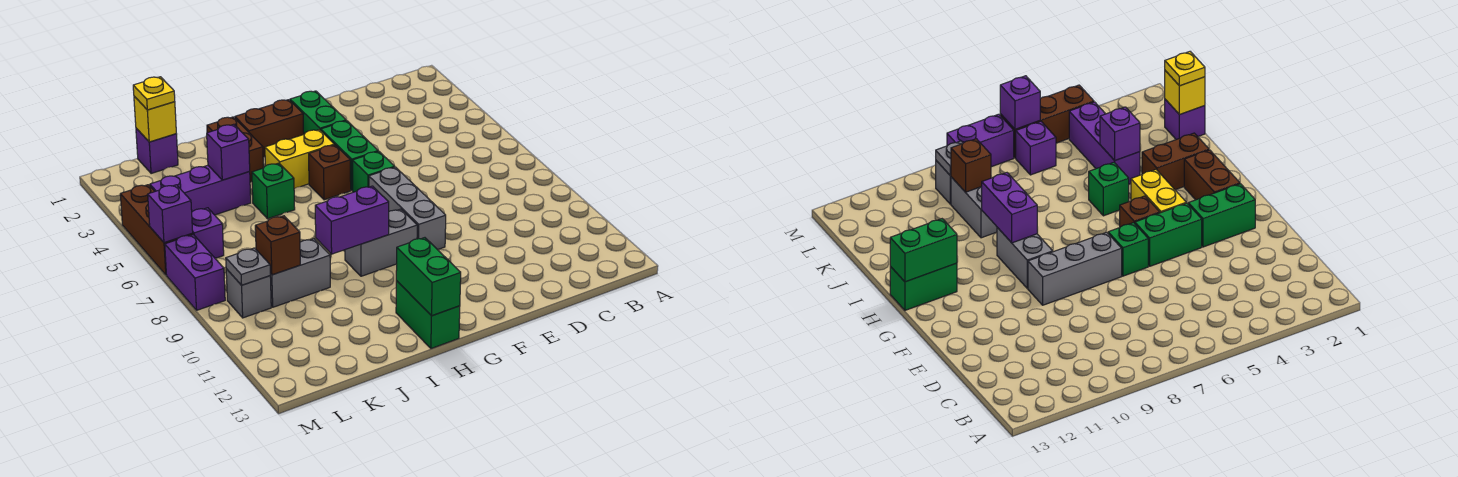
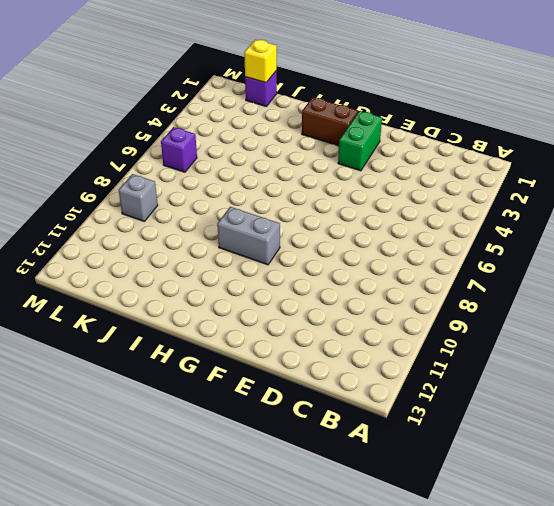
none -> green brick F4:F5 level 1
none -> green brick F6 level 1
none -> grey brick F7:F9 level 1

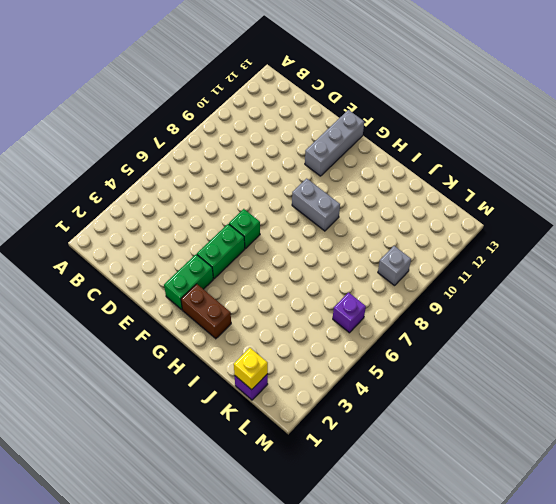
grey brick F11:F13 level 1 -> grey brick F7:F9 level 1
none -> yellow brick G4:H4 level 1
none -> brown brick G5 level 1
none -> green brick H12:H13 level 1

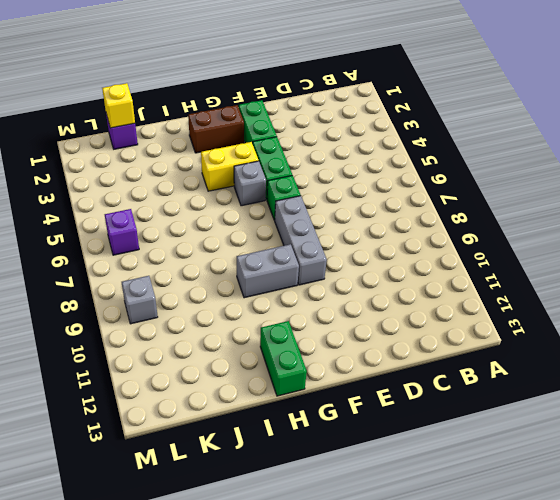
grey brick G5 level 1 -> brown brick G5 level 1
none -> brown brick I2:I3 level 1
none -> green brick I5 level 1
none -> purple brick J4:L4 level 1

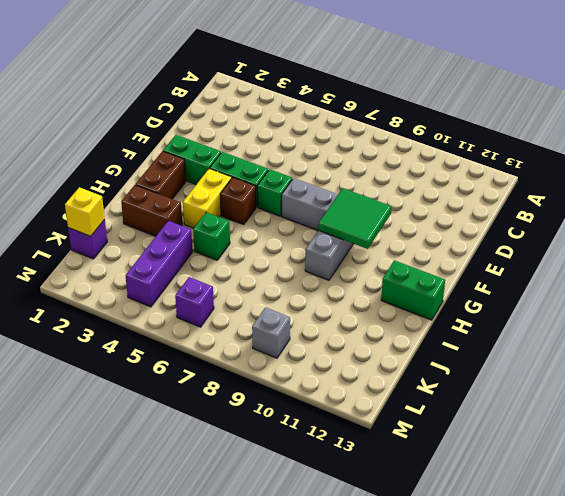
green tile F9:G10 level 2 -> none
none -> grey brick J9:K9 level 1
none -> brown brick M4:M6 level 1
none -> purple brick M7:M8 level 1

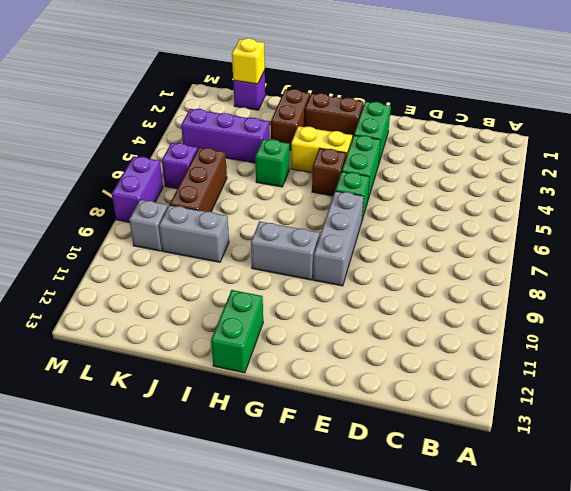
brown brick K6:K8 level 1 -> brown brick M4:M6 level 1
none -> purple brick H9:I9 level 2
none -> green brick H12:H13 level 2
none -> purple brick J4 level 2

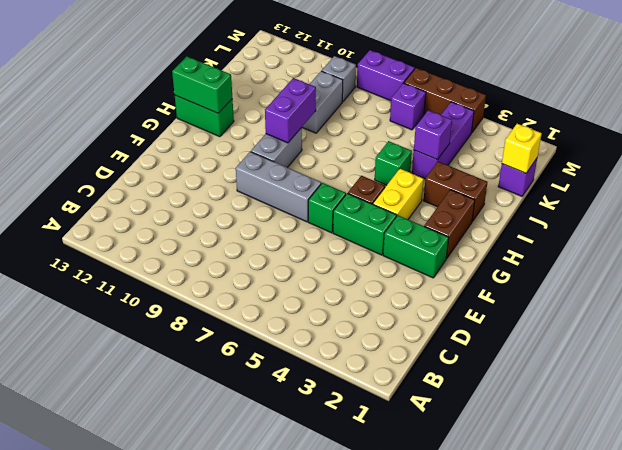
none -> brown brick K9 level 2
none -> grey plate L9 level 2
none -> purple brick M6 level 2

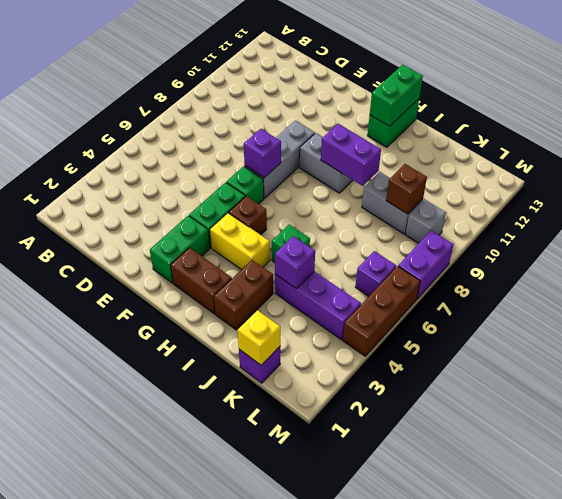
purple brick F7 level 2 -> purple brick M6 level 2
none -> grey plate L9 level 2
none -> yellow plate K1 level 3

